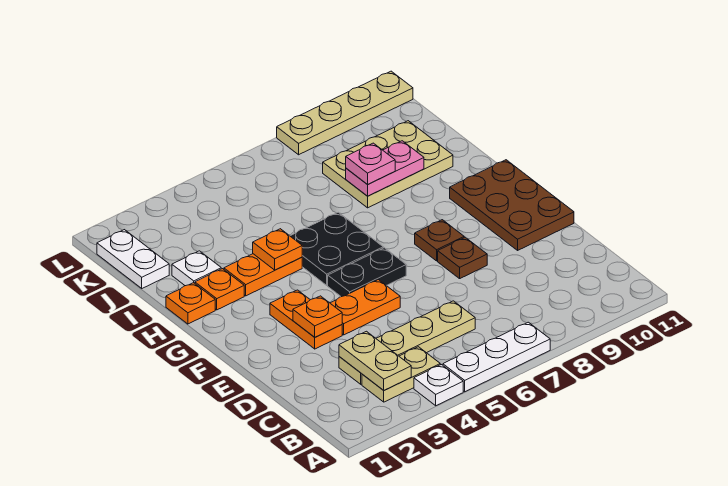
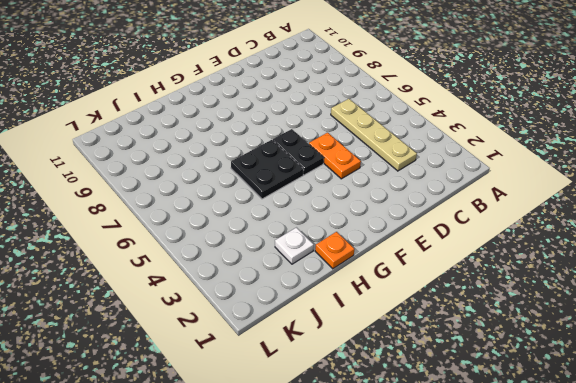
none -> white plate A4 level 1
none -> white plate A5:A7 level 1
none -> tan plate B3:B4 level 1

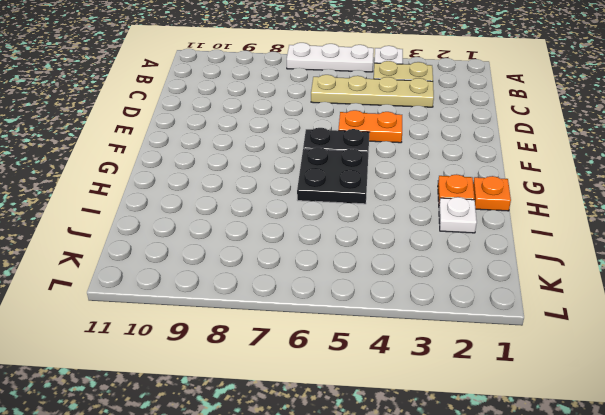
none -> orange plate E3:F3 level 1
none -> brown plate E8 level 1
none -> brown plate E10:G11 level 1

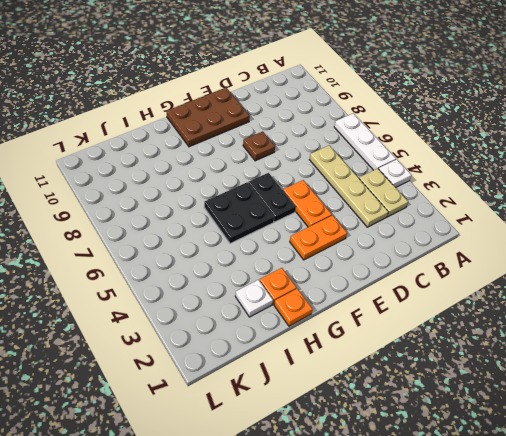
none -> brown plate F8 level 1
none -> orange plate H3:H4 level 1
none -> tan plate I8:J10 level 1

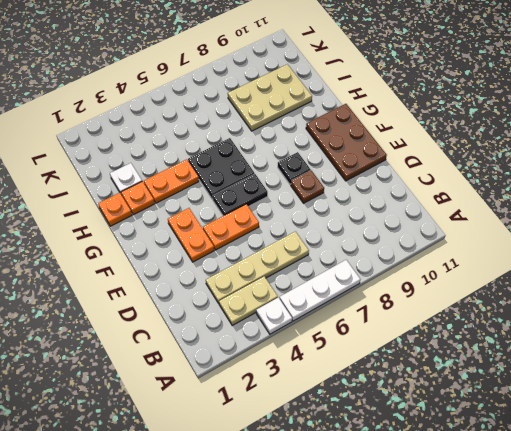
black plate F8 level 1 -> brown plate F8 level 1
none -> white plate J1:K1 level 1
none -> tan plate L8:L11 level 1
none -> tan plate B3:C3 level 2

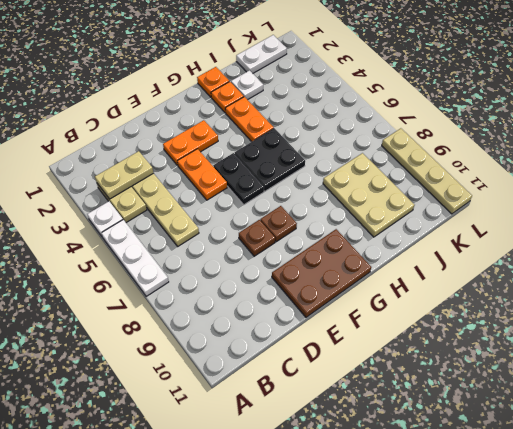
none -> orange plate E3 level 2
none -> orange plate H4 level 2
none -> pink plate I8:I9 level 2

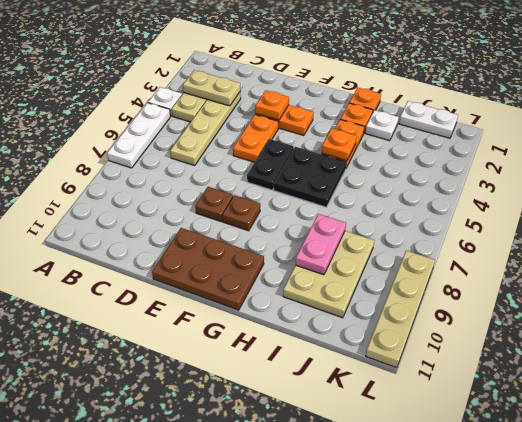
none -> pink plate I8 level 3

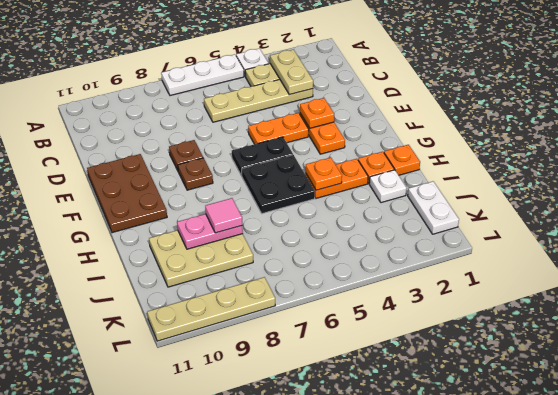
pink tile I8 level 3 -> pink plate I8 level 3

